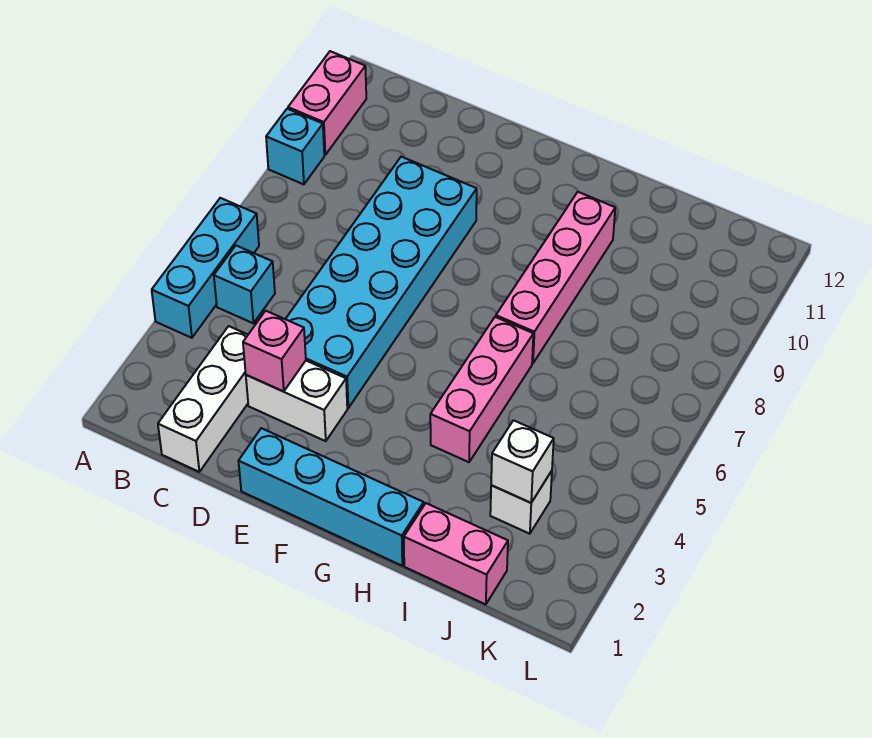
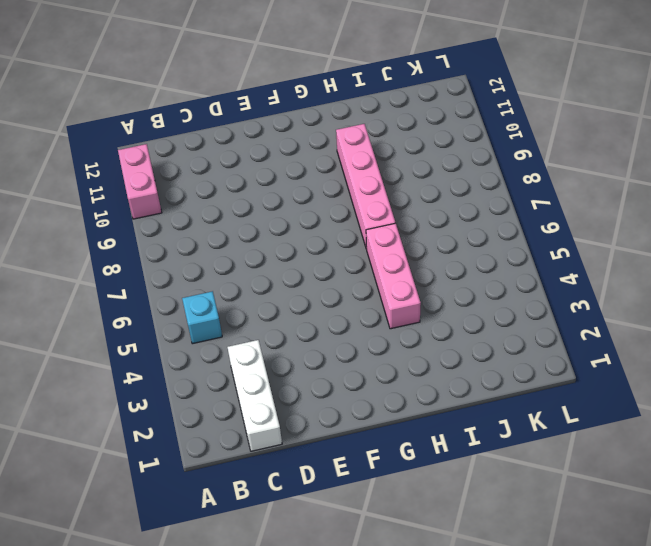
none -> cyan brick A4:A6 level 1
none -> cyan brick A9 level 1
none -> white brick D3:E3 level 1

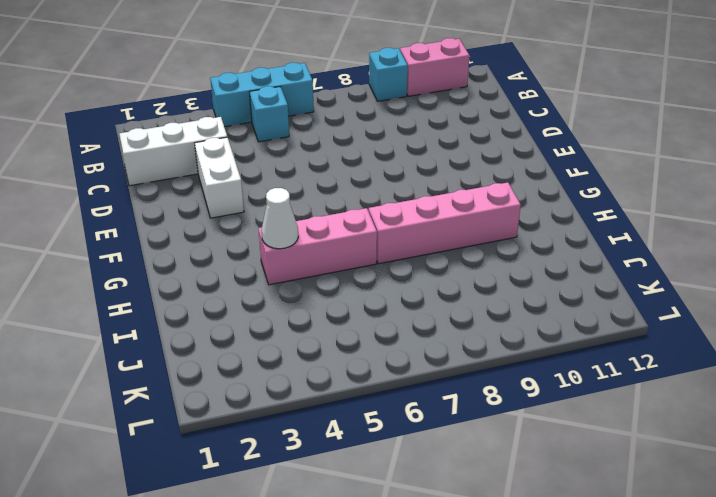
white cone H4 level 2 -> none
none -> cyan brick D4:E9 level 1
none -> cyan brick E1:H1 level 1
none -> pink brick I1:J1 level 1

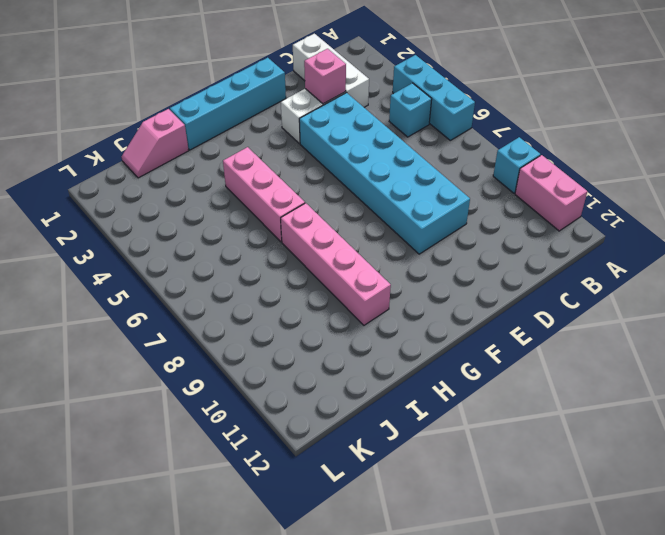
pink slope I1:J1 level 1 top I -> pink brick I1:J1 level 1
none -> white brick J3 level 1
none -> white brick J3 level 2

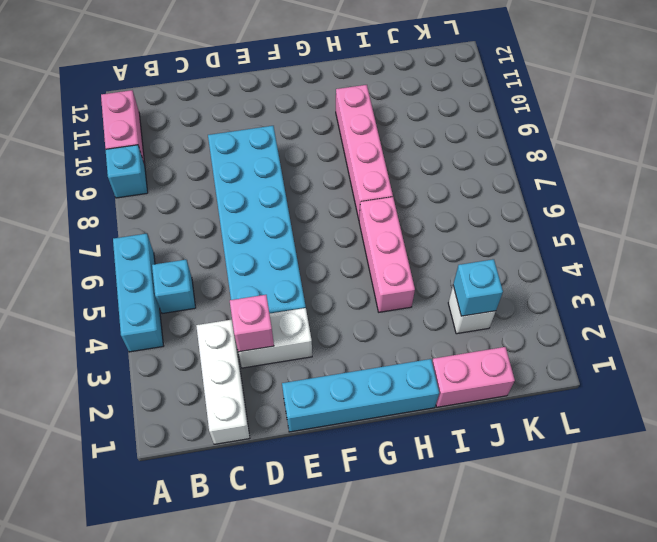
cyan brick J3 level 2 -> white brick J3 level 2

